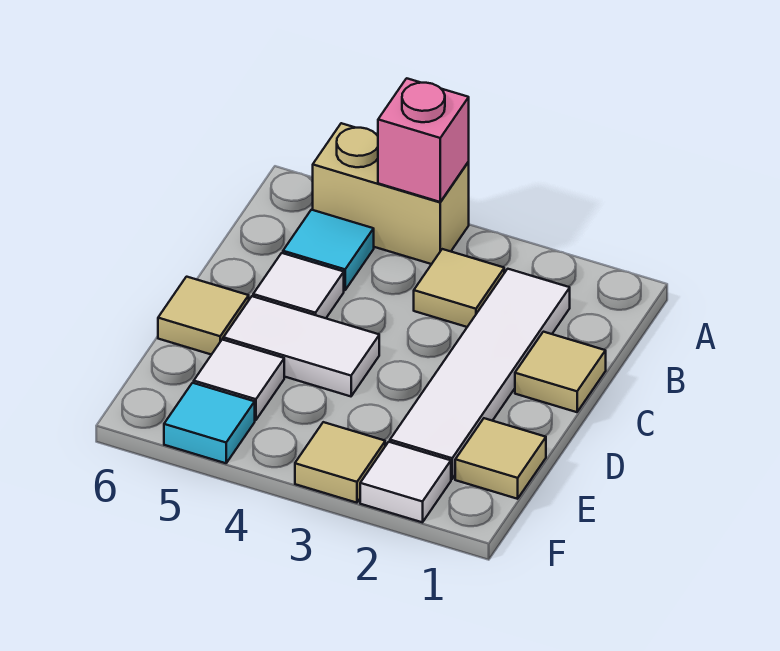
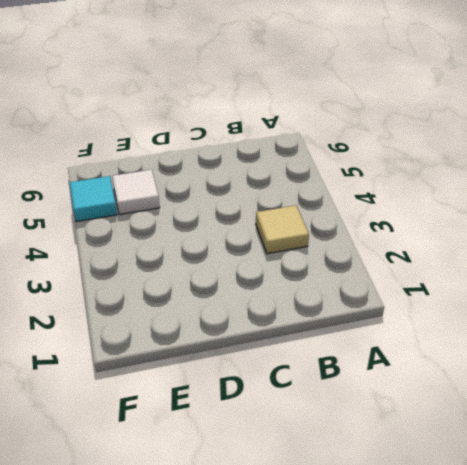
none -> tan brick A4:A5 level 1
none -> white tile B2:E2 level 1
none -> cyan tile B5 level 1

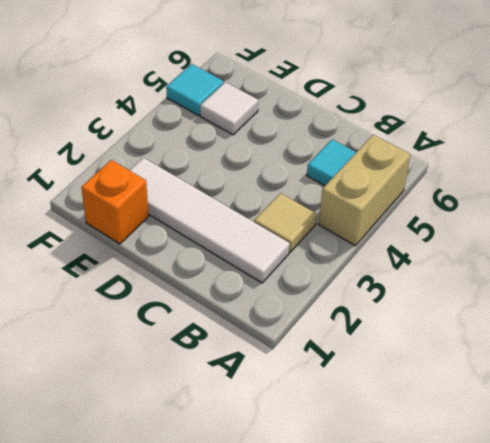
orange brick E1 level 1 -> tan tile E1 level 1
none -> tan tile C1 level 1
none -> white tile C5 level 1
none -> white tile D4:D5 level 1

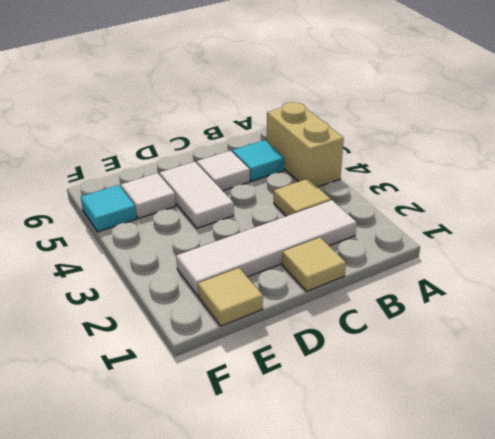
none -> tan tile D6 level 1
none -> white tile F2 level 1
none -> tan tile F3 level 1

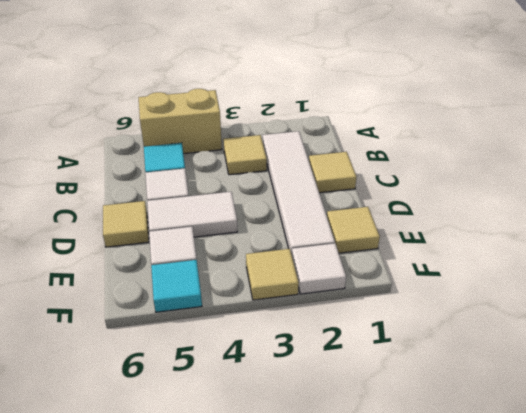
none -> pink brick A4 level 2

